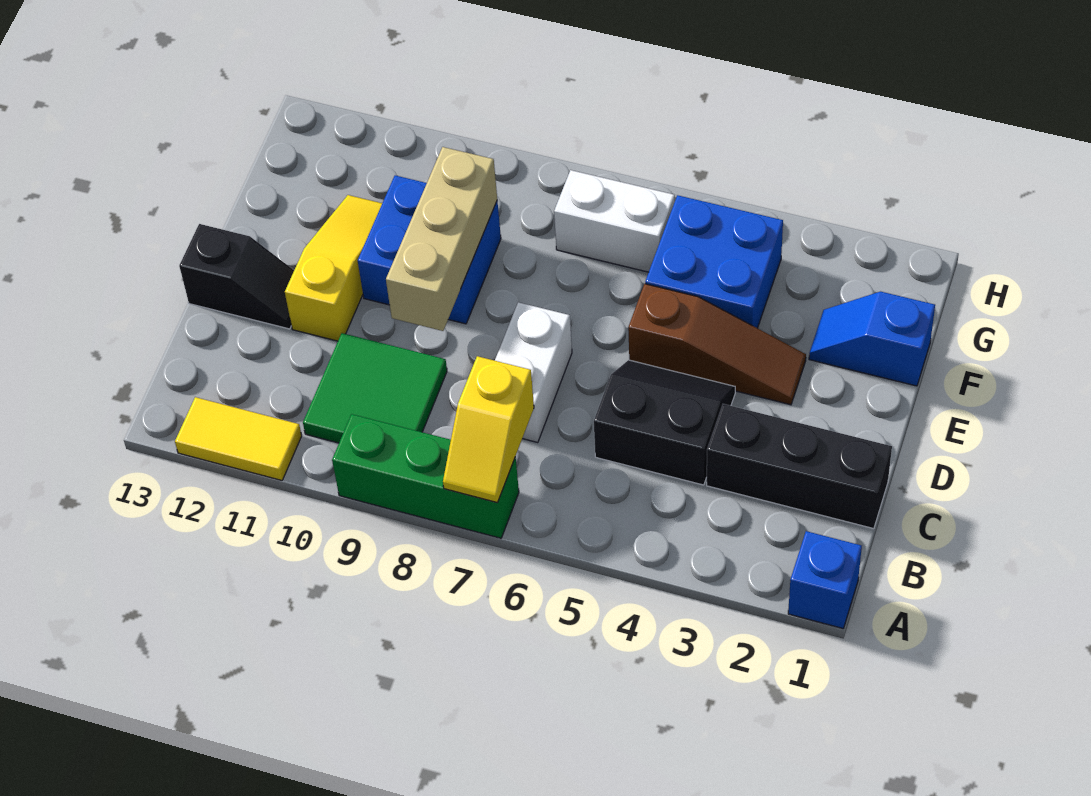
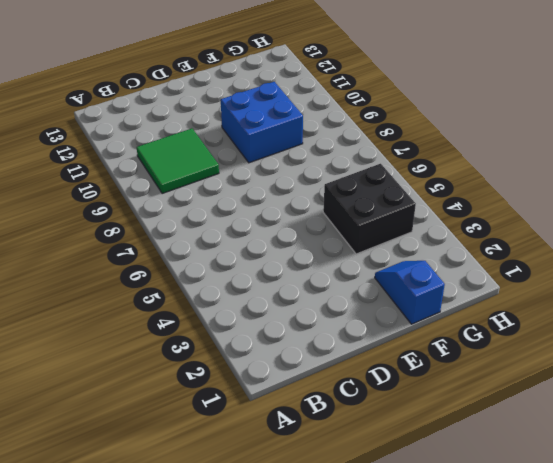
black brick F4:G5 level 1 -> blue brick F4:G5 level 1
none -> blue brick A1 level 1
none -> green brick A7:A9 level 1
none -> yellow tile A11:A12 level 1

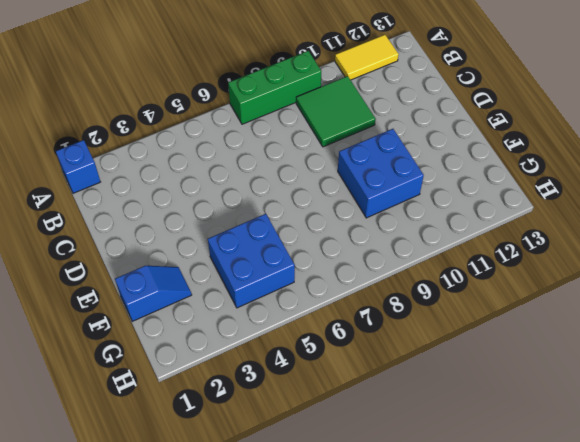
none -> black brick C1:C3 level 1
none -> black slope C4:D5 level 1 top C
none -> white brick C7:D7 level 1

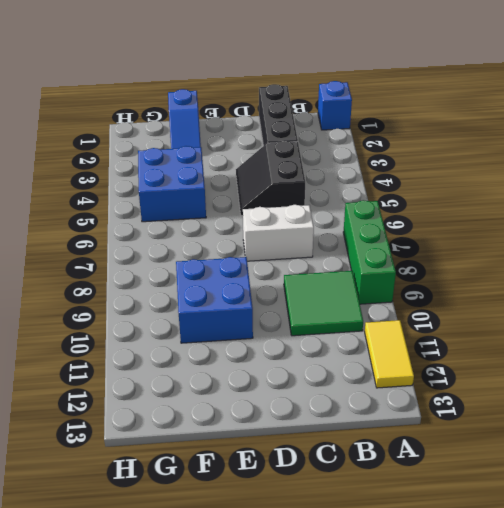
none -> yellow slope D11:F11 level 1 top D
none -> black slope D12:D13 level 1 top 13
none -> brown slope E3:E5 level 1 top 5

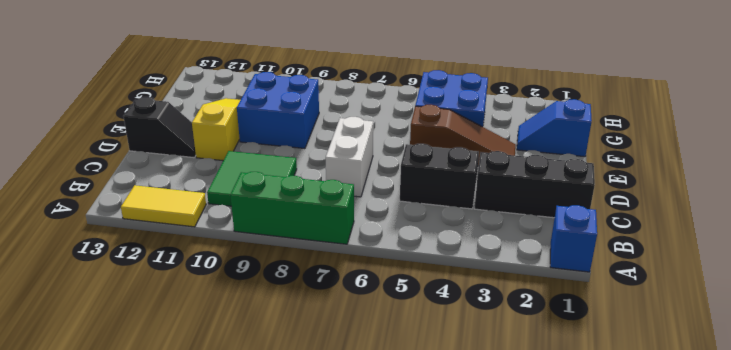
none -> white brick G6:G7 level 1
none -> yellow slope A7:B7 level 2 top B
none -> tan brick D9:F9 level 2

